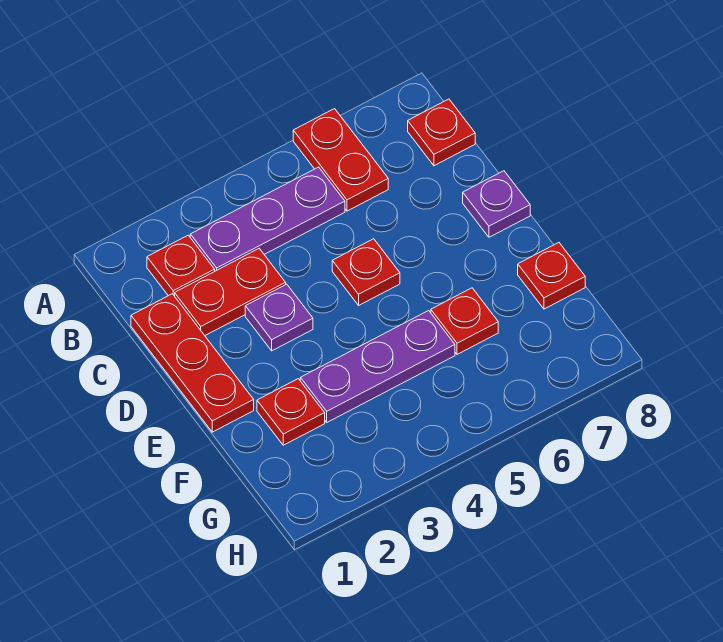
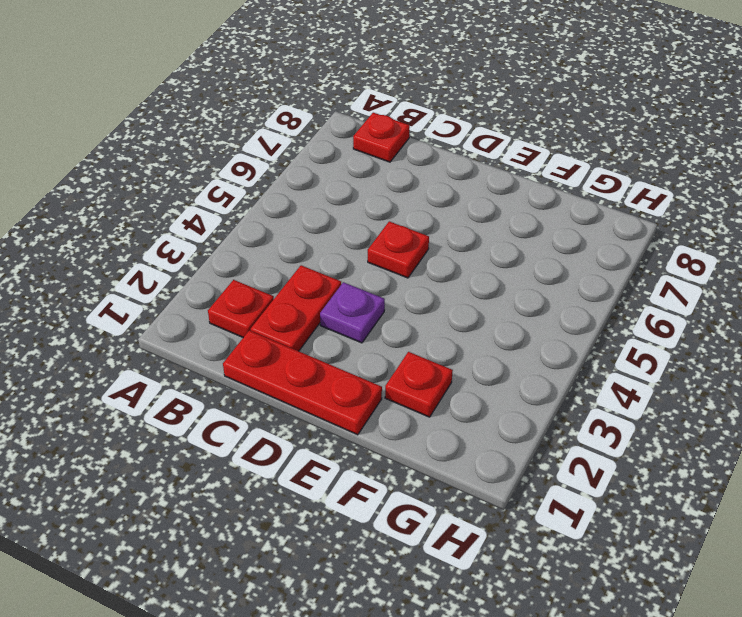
none -> red plate A6:B6 level 1
none -> purple plate B3:B5 level 1
none -> purple plate D8 level 1

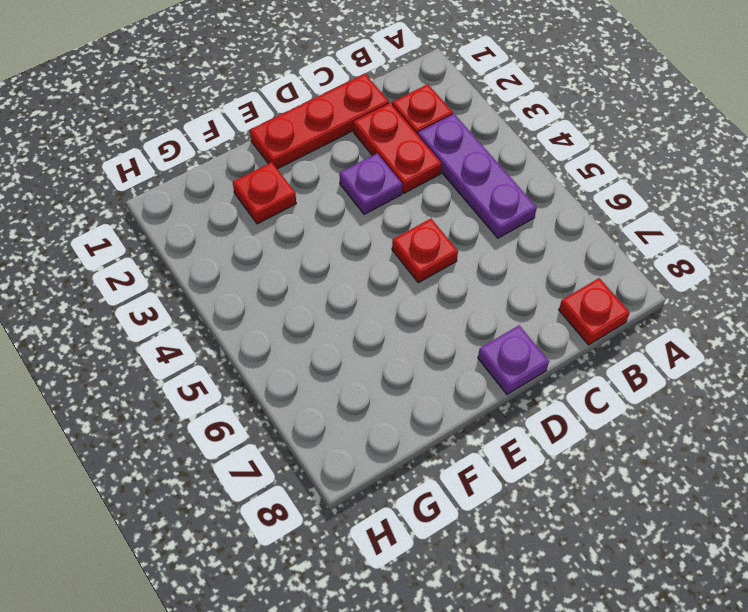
none -> red plate A6:B6 level 1
none -> purple plate F3:F5 level 1
none -> red plate F6 level 1

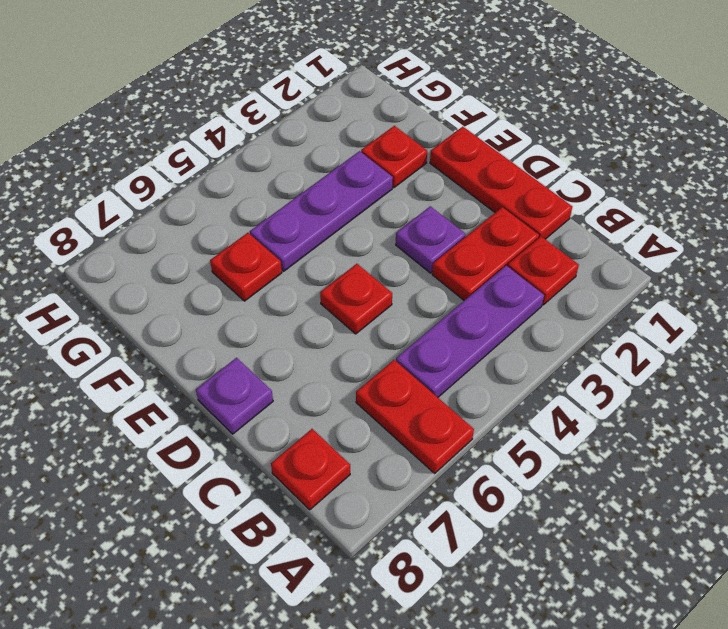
none -> red plate F8 level 1

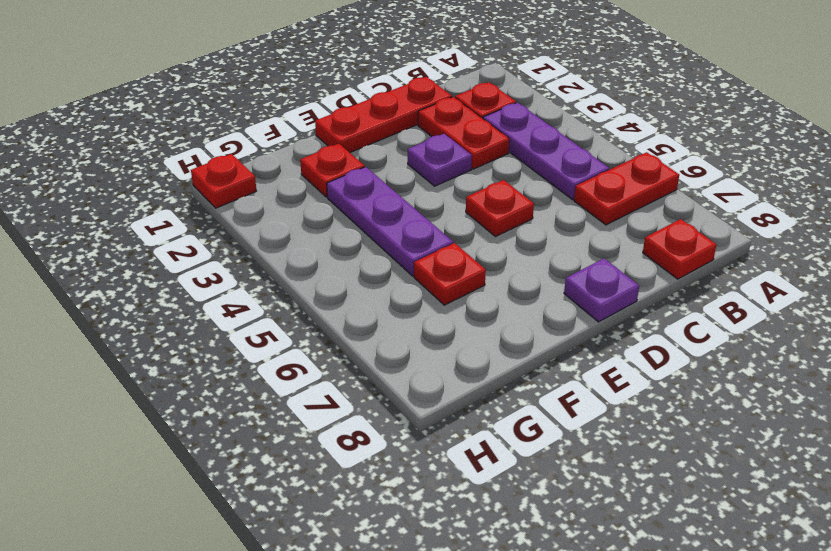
red plate H1 level 1 -> red plate F8 level 1

